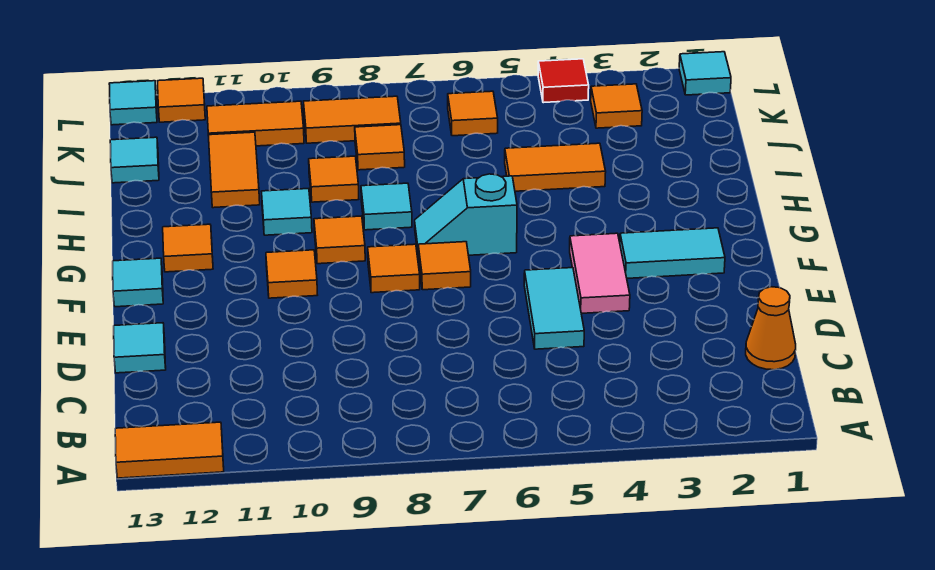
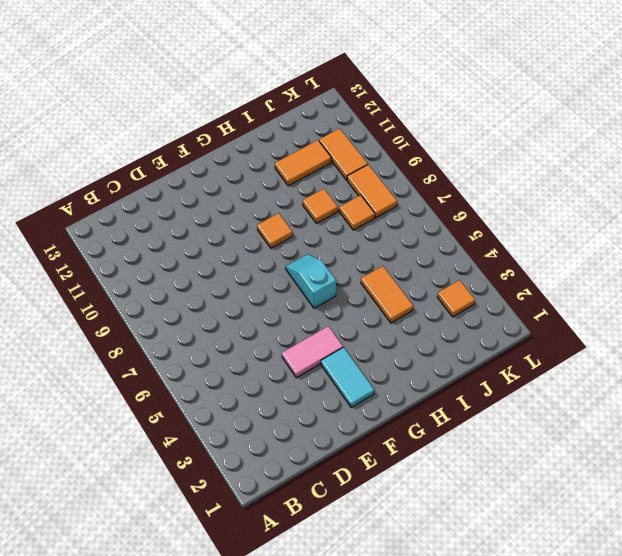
none -> orange tile A12:A13 level 1
none -> orange cone C1 level 1
none -> cyan tile D5:E5 level 1

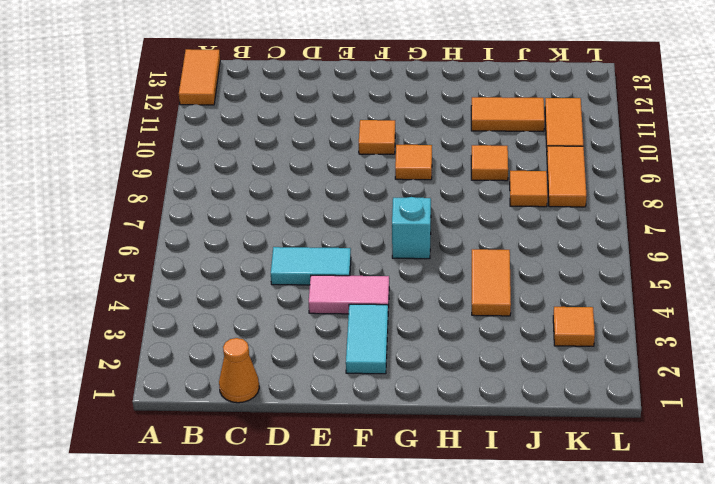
none -> cyan tile D13 level 1
none -> orange tile F7 level 1
none -> orange tile F8 level 1

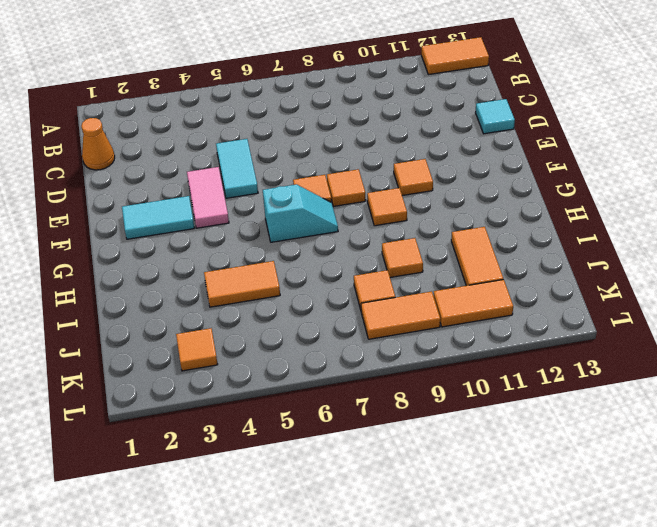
none -> cyan tile F13 level 1
none -> orange tile G12 level 1
none -> cyan tile H8 level 1

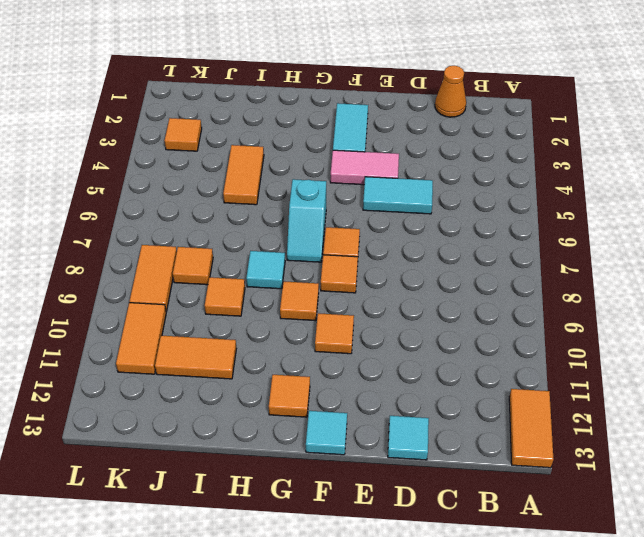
none -> cyan tile H10 level 1
none -> cyan tile J13 level 1
none -> orange tile K6 level 1

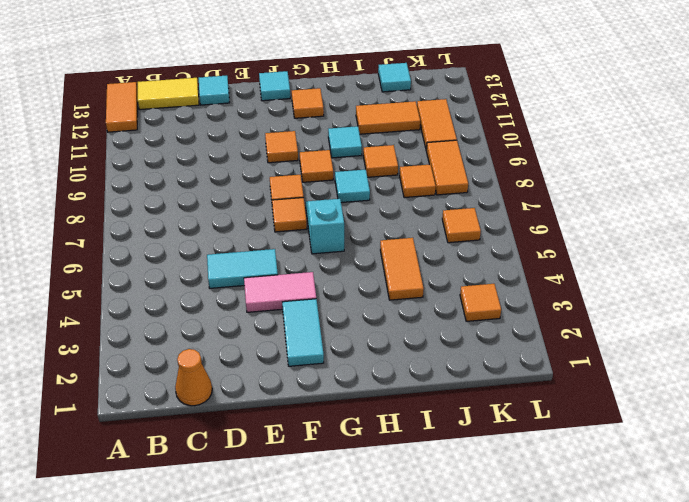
yellow tile B13:C13 level 1 -> none
none -> cyan tile L1 level 1
none -> red tile L4 level 1
none -> orange tile L12 level 1

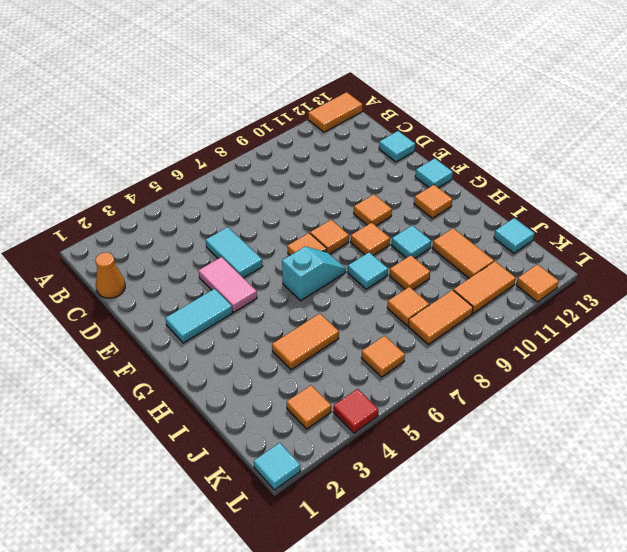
none -> cyan tile L13 level 1

